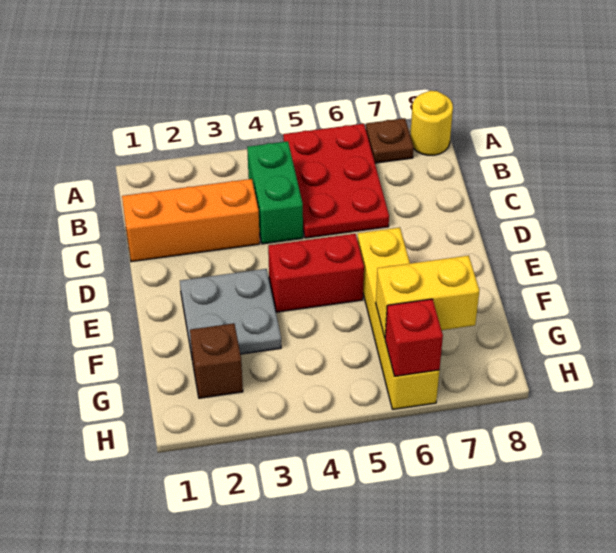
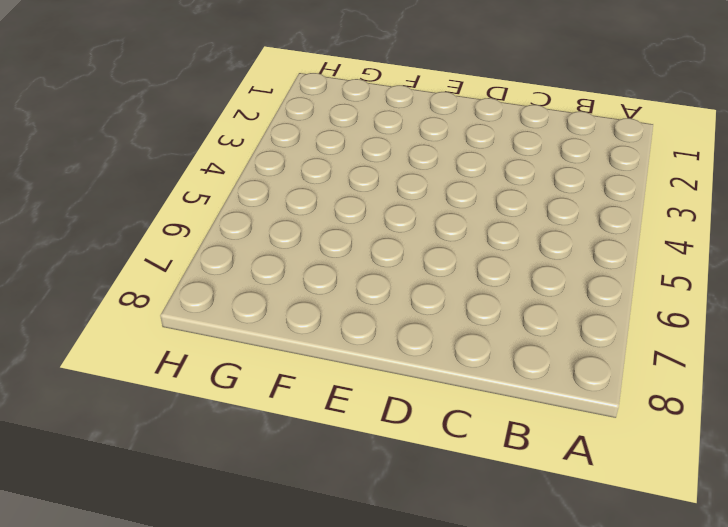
none -> red plate A5:C6 level 1
none -> brown plate A7 level 1

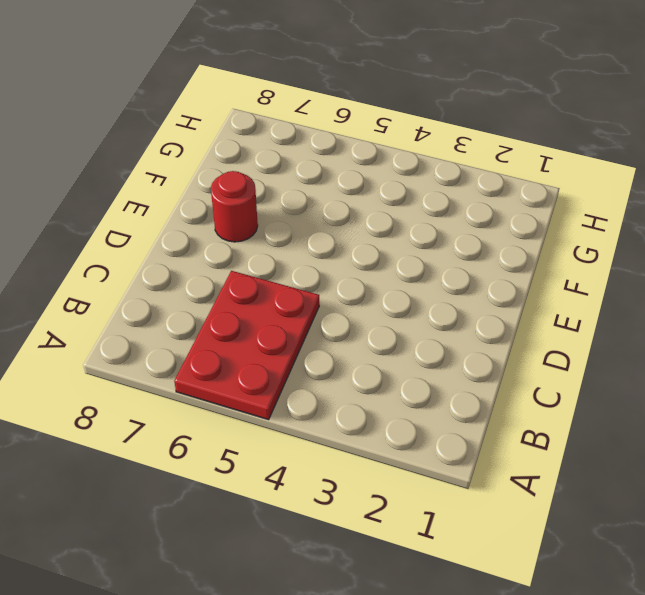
red round brick E7 level 1 -> none
none -> brown plate A7 level 1
none -> yellow round brick A8 level 1

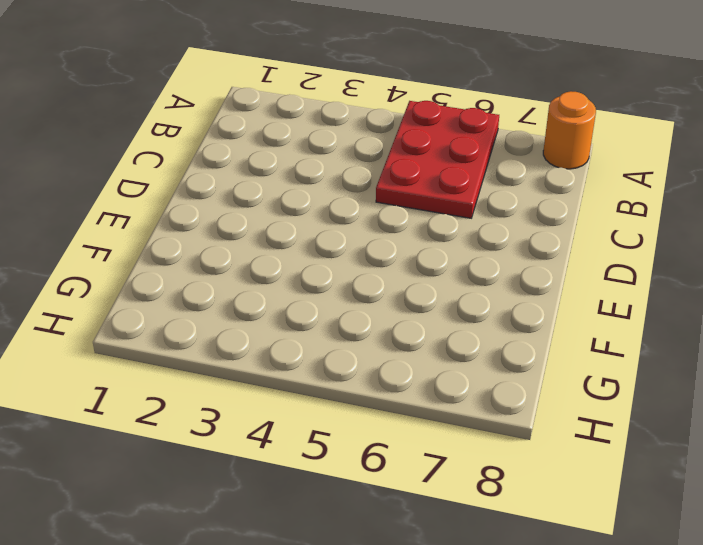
orange round brick A8 level 1 -> yellow round brick A8 level 1
none -> brown plate A7 level 1
none -> green brick B4:C4 level 1

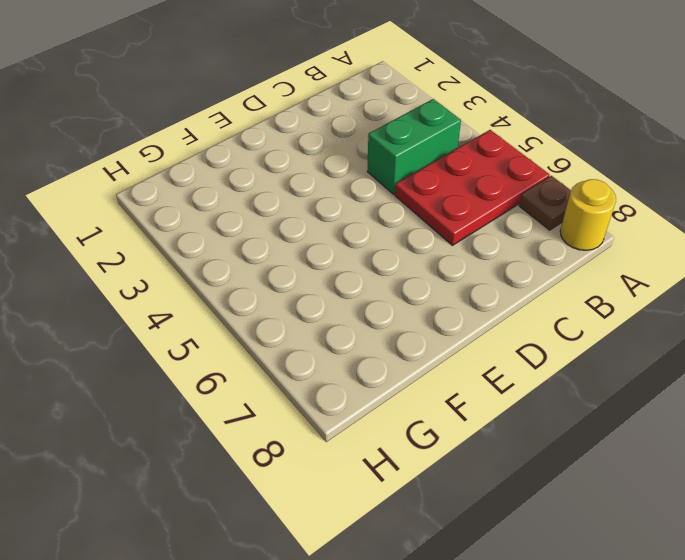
none -> orange brick C1:C3 level 1
none -> grey plate E2:F3 level 1

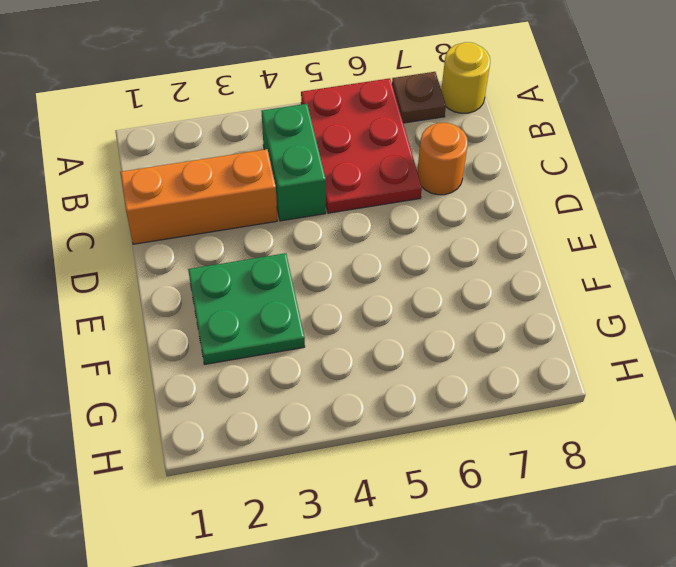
orange round brick C7 level 1 -> none
green plate E2:F3 level 1 -> grey plate E2:F3 level 1
none -> red brick E4:E5 level 1
none -> yellow brick E6:H6 level 1

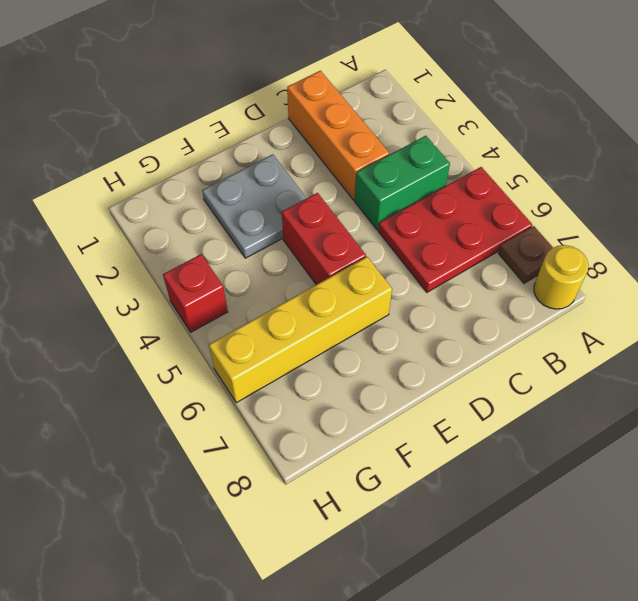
red brick H4 level 1 -> red brick H6 level 2
none -> brown brick G2 level 1
none -> yellow brick G6:G7 level 2

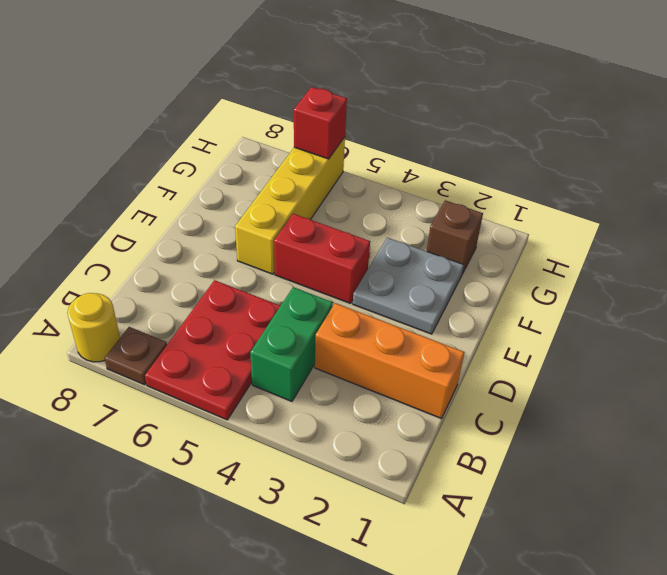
none -> yellow brick G6:G7 level 2

